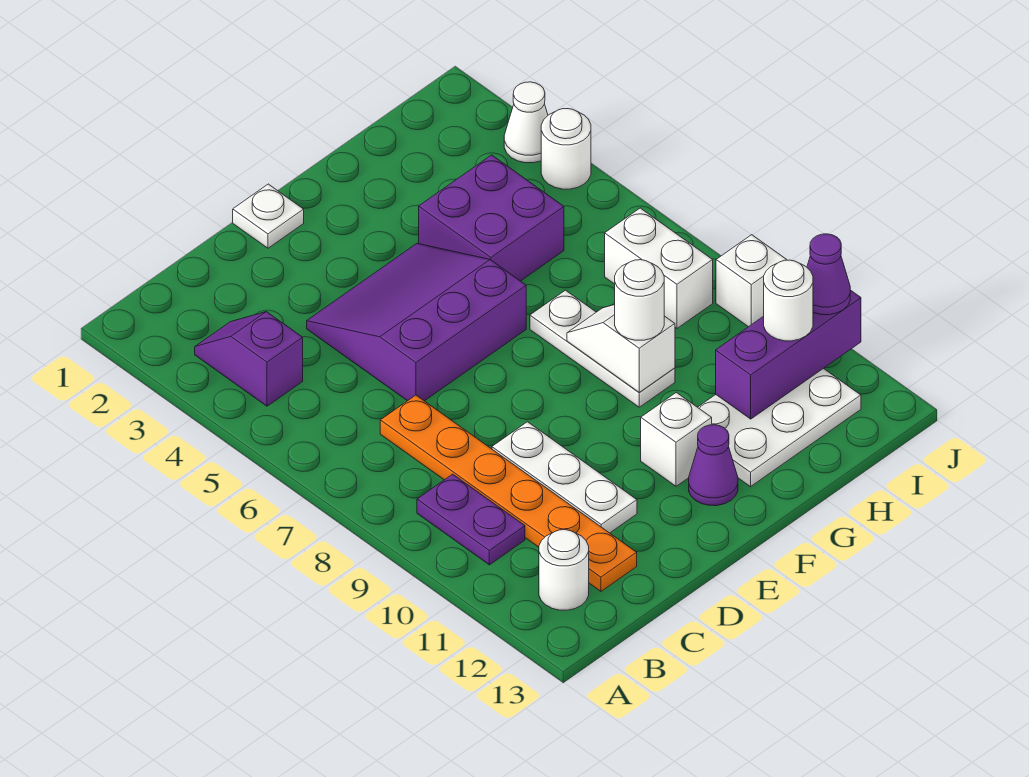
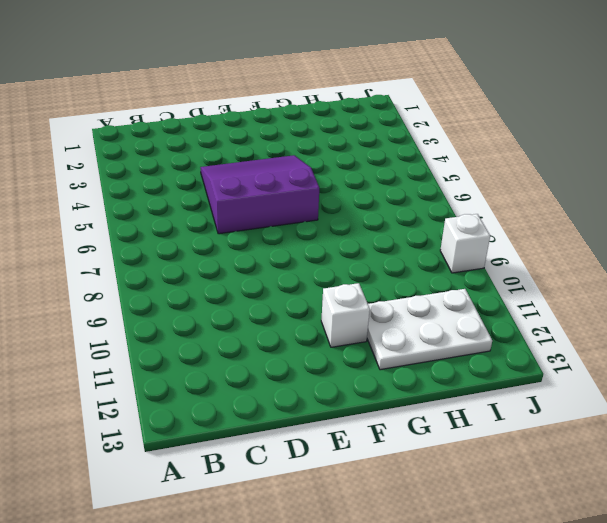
none -> purple slope B3:B4 level 1 top 4
none -> purple plate B9:B10 level 1
none -> white round brick B12 level 1

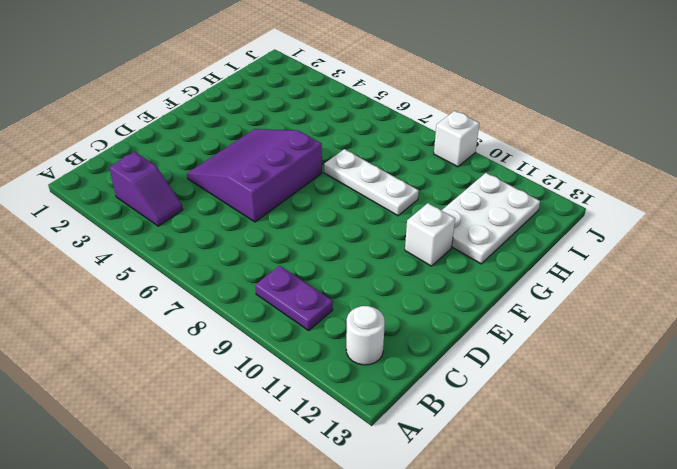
purple slope B3:B4 level 1 top 3 -> purple slope B3:B4 level 1 top 4
none -> orange plate C7:C12 level 1
none -> white plate D9:D11 level 1
none -> white plate E1 level 1

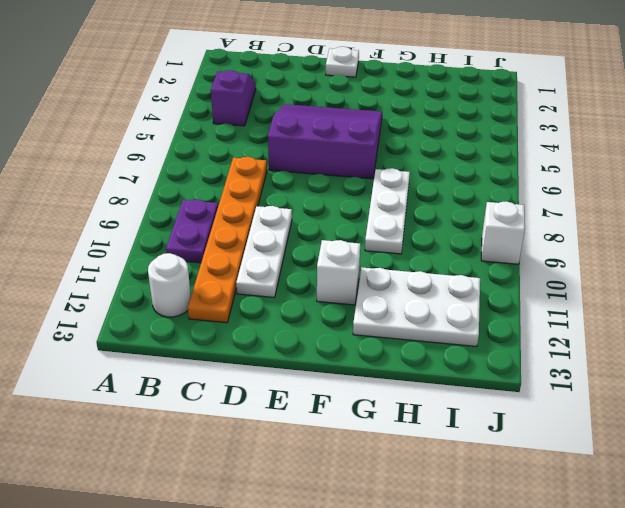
none -> purple cone F12 level 1
none -> purple brick G4:H5 level 1
none -> white brick I7:I8 level 1

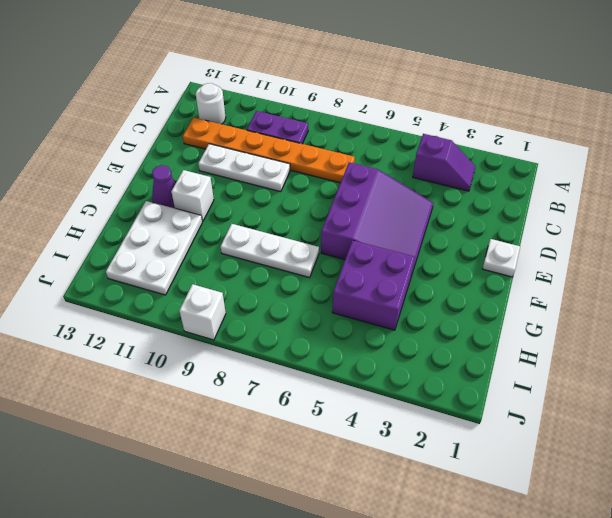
none -> white brick I7:I8 level 1
none -> white cone J3 level 1
none -> white round brick J4 level 1

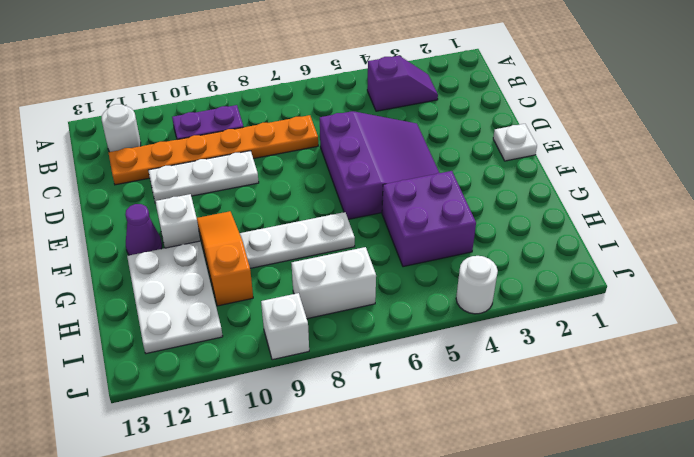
orange slope F10:H10 level 1 top H -> none
none -> white cone J3 level 1
none -> white slope G8:G9 level 2 top 9
none -> purple brick H11:J11 level 2

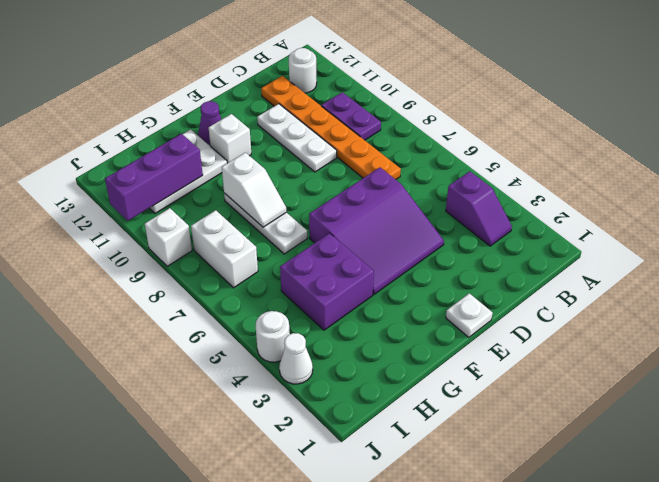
none -> white round brick G9 level 3
none -> white round brick I11 level 3
none -> purple cone J11 level 3

